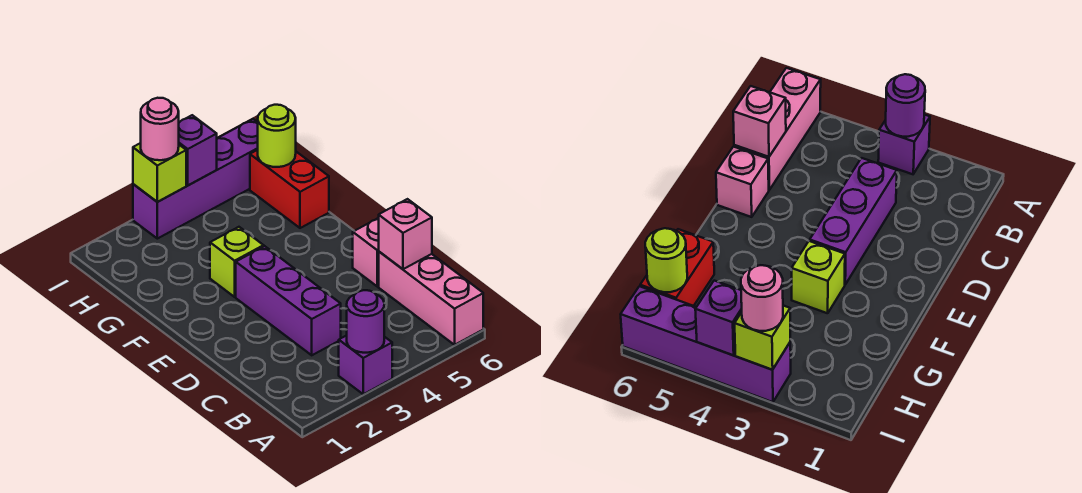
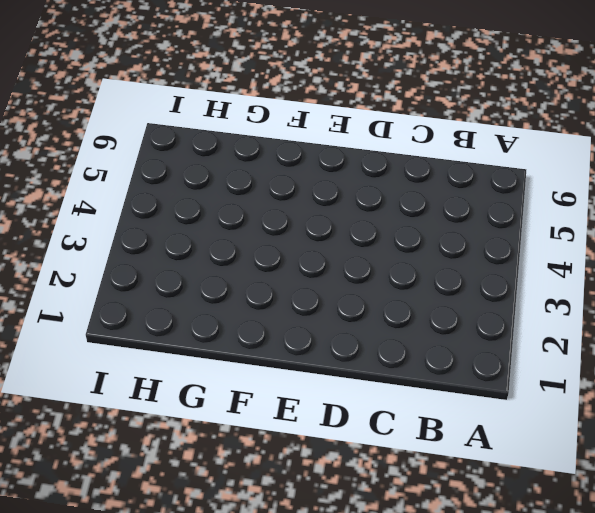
none -> purple brick A3 level 1
none -> pink brick A6:C6 level 1
none -> purple brick C3:E3 level 1

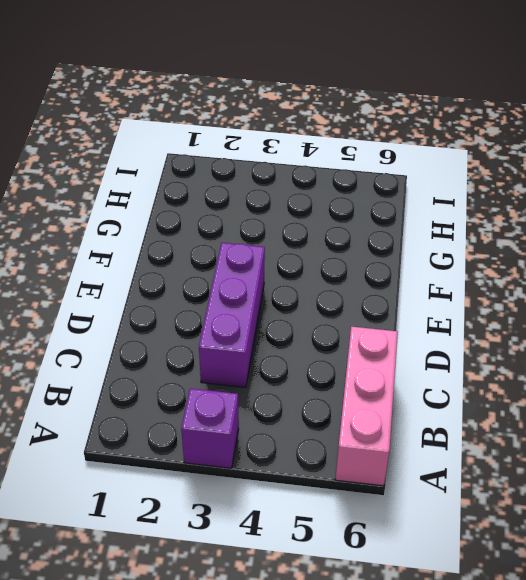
none -> pink brick D6 level 1
none -> lime brick F3 level 1
none -> red brick G6:H6 level 1

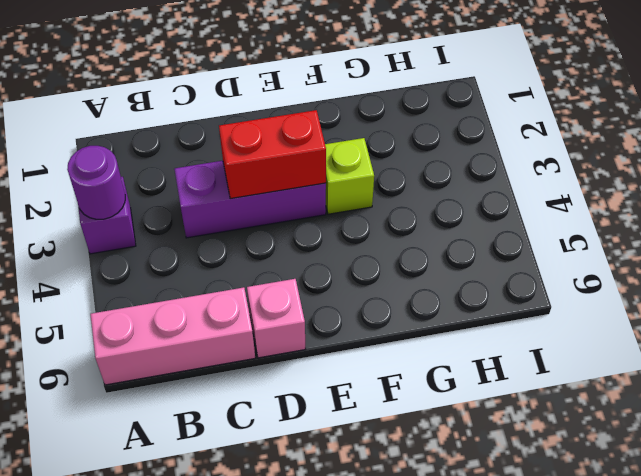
red brick D3:E3 level 2 -> red brick G6:H6 level 1
none -> purple brick I3:I6 level 1
none -> pink brick C6 level 2
none -> lime round brick H6 level 2

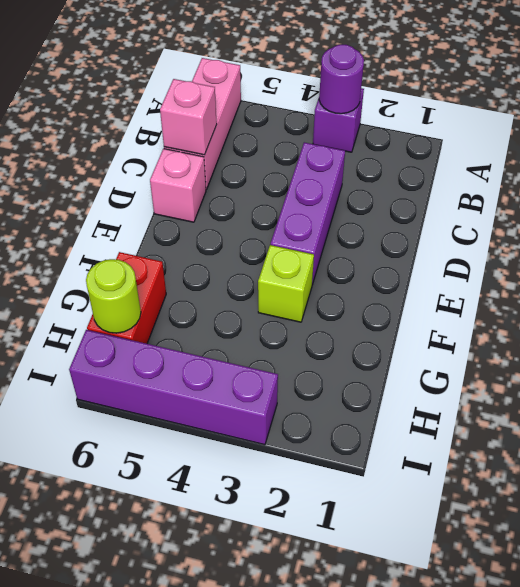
none -> lime brick I3 level 2
none -> purple brick I4 level 2
none -> pink round brick I3 level 3

